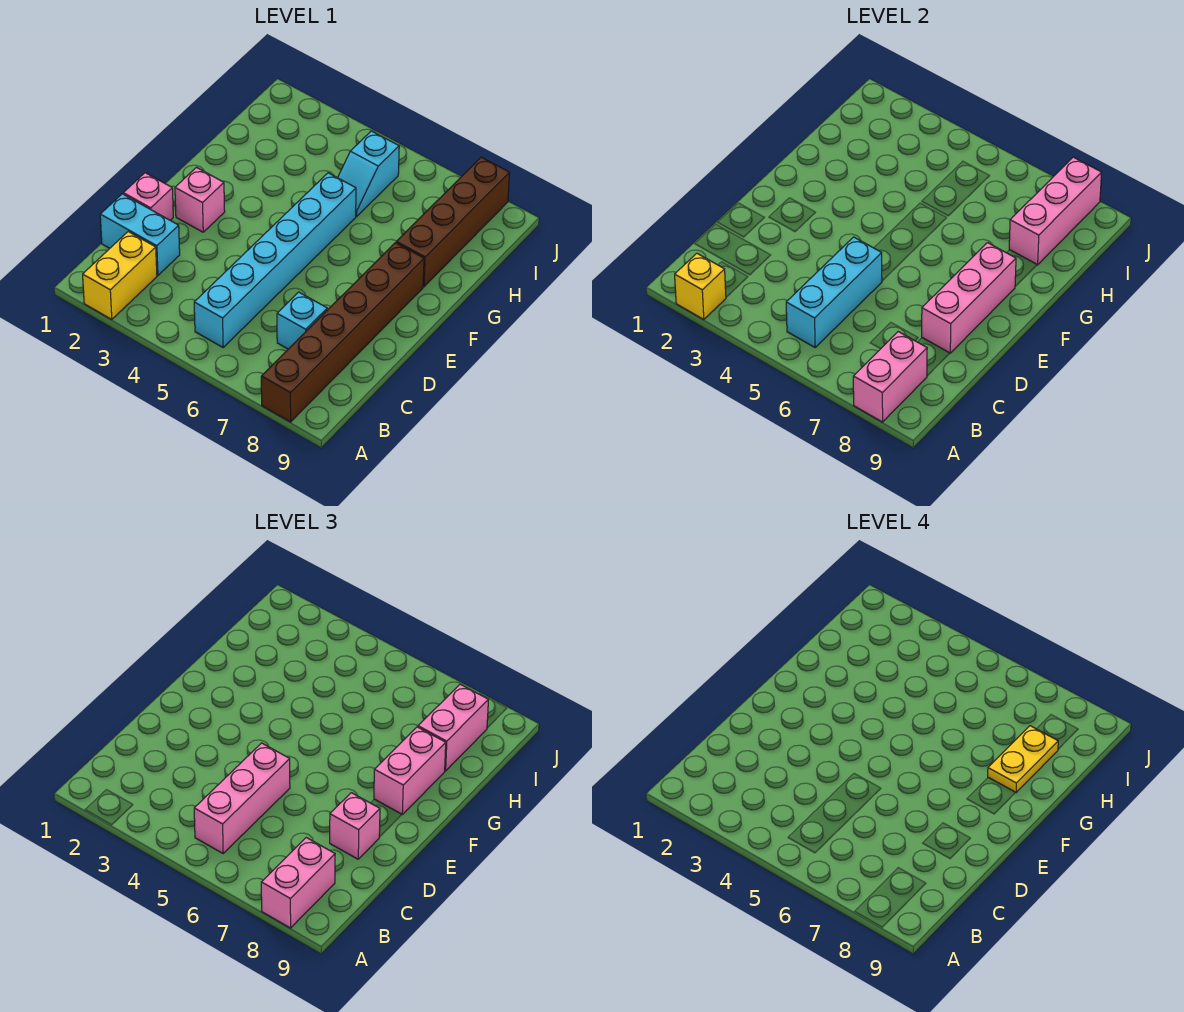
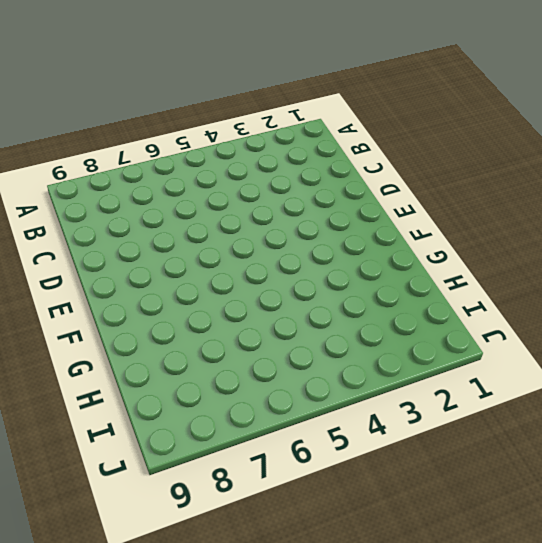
none -> yellow brick A2:B2 level 1
none -> brown brick A8:F8 level 1
none -> cyan brick B5:G5 level 1

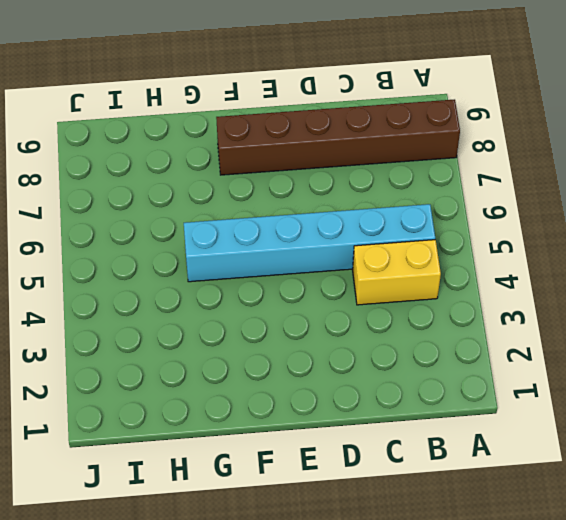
yellow brick B4:C4 level 1 -> yellow brick A2:B2 level 1
none -> cyan brick C1:C2 level 1
none -> cyan brick C7 level 1
none -> pink brick D1 level 1

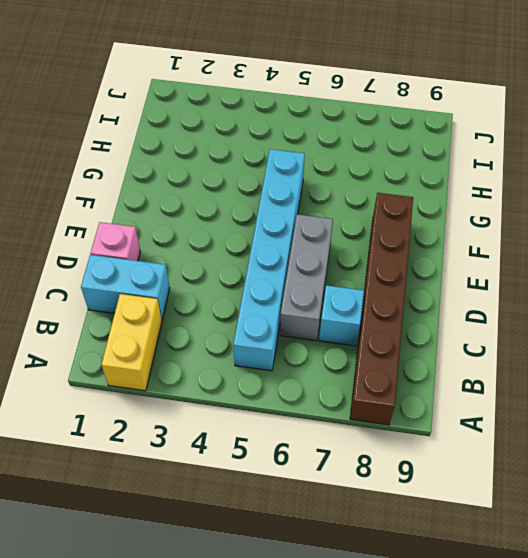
grey brick C6:E6 level 1 -> none
none -> pink brick E2 level 1
none -> brown brick G8:J8 level 1
none -> cyan slope H5:I5 level 1 top I

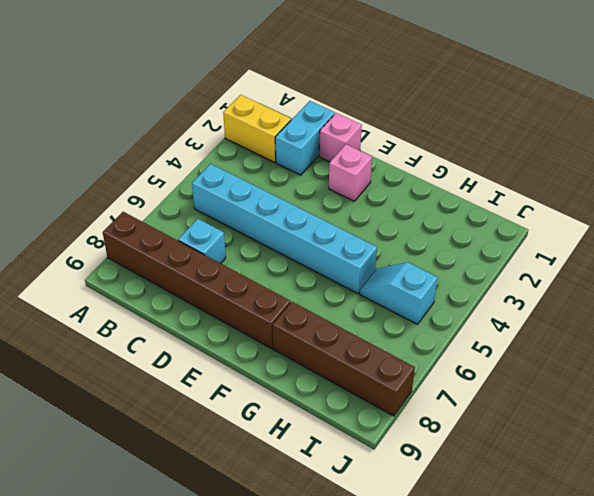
none -> yellow brick A2 level 2
none -> pink brick A8:B8 level 2
none -> cyan brick B5:D5 level 2

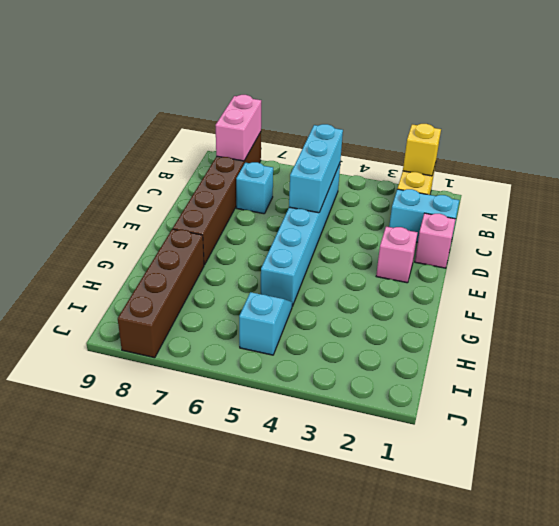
none -> pink brick D8:F8 level 2
none -> pink brick H8:J8 level 2
none -> pink brick A8:B8 level 3

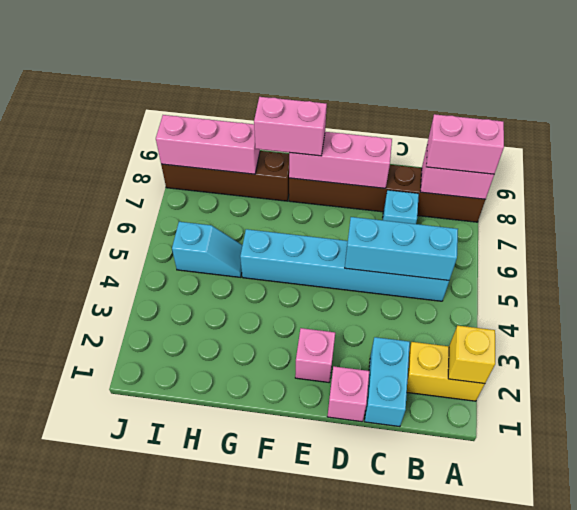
none -> pink brick B5:D5 level 3
none -> pink brick D8 level 3
none -> pink brick H8:I8 level 3

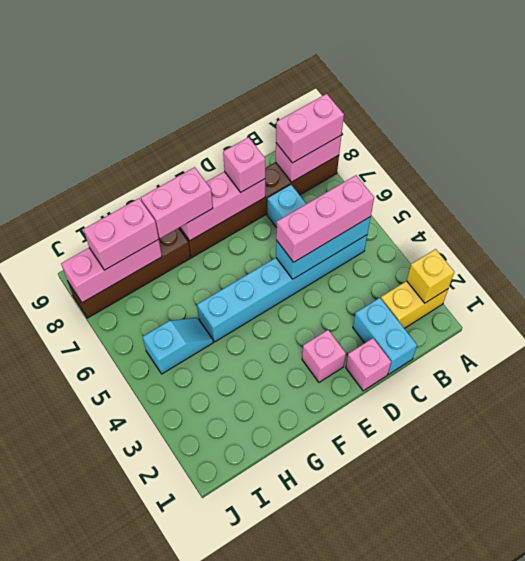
none -> yellow plate G8:H8 level 4

